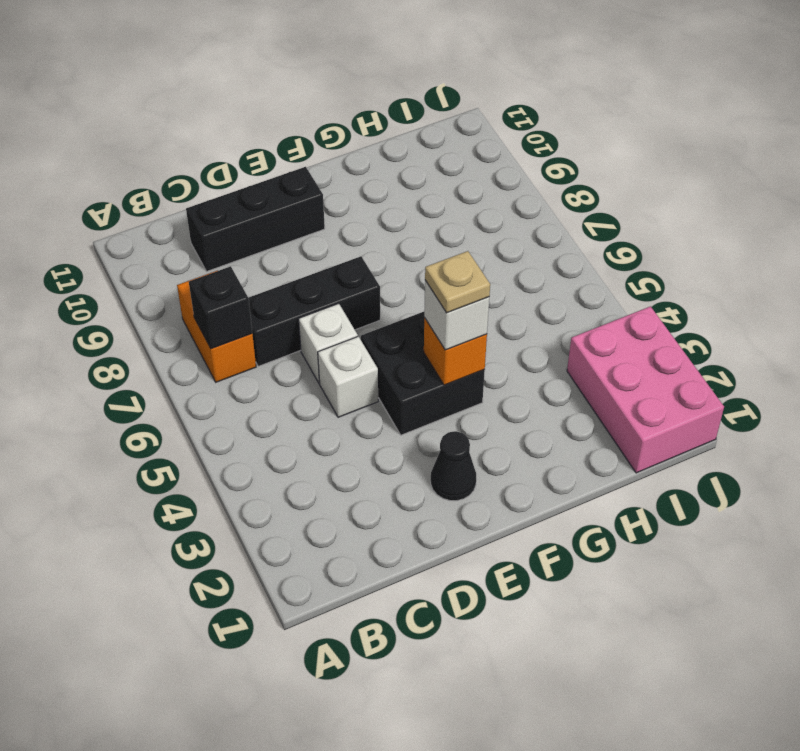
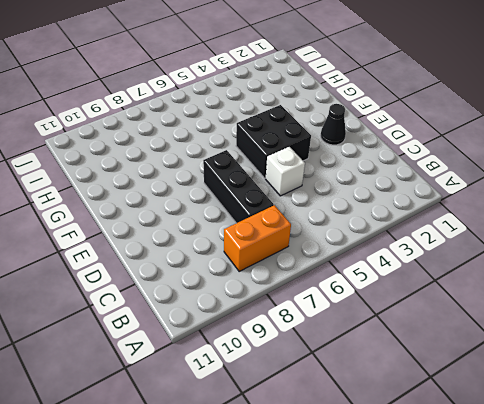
none -> black brick C10:E10 level 1
none -> white brick D6 level 1
none -> pink brick I1:J3 level 1

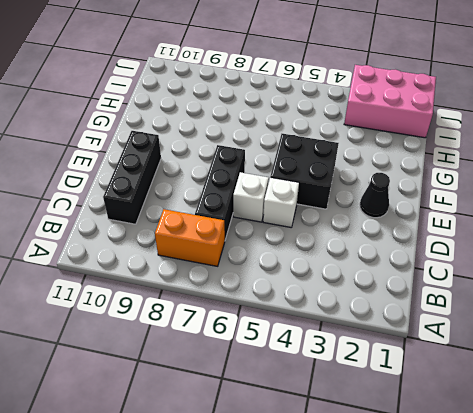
none -> black brick B7 level 2
none -> orange brick F4 level 2
none -> white brick F4 level 3

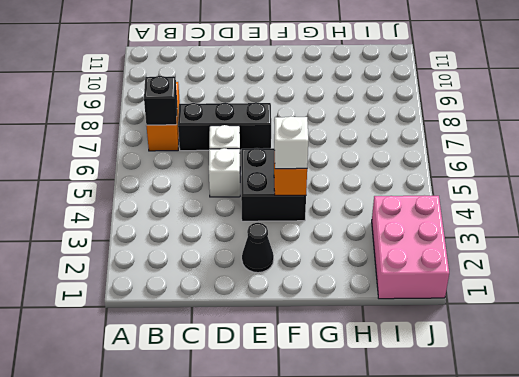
none -> black brick C10:E10 level 1
none -> tan plate F4 level 4

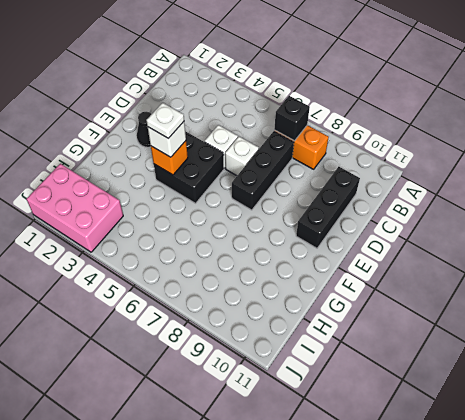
white plate F4 level 4 -> tan plate F4 level 4

